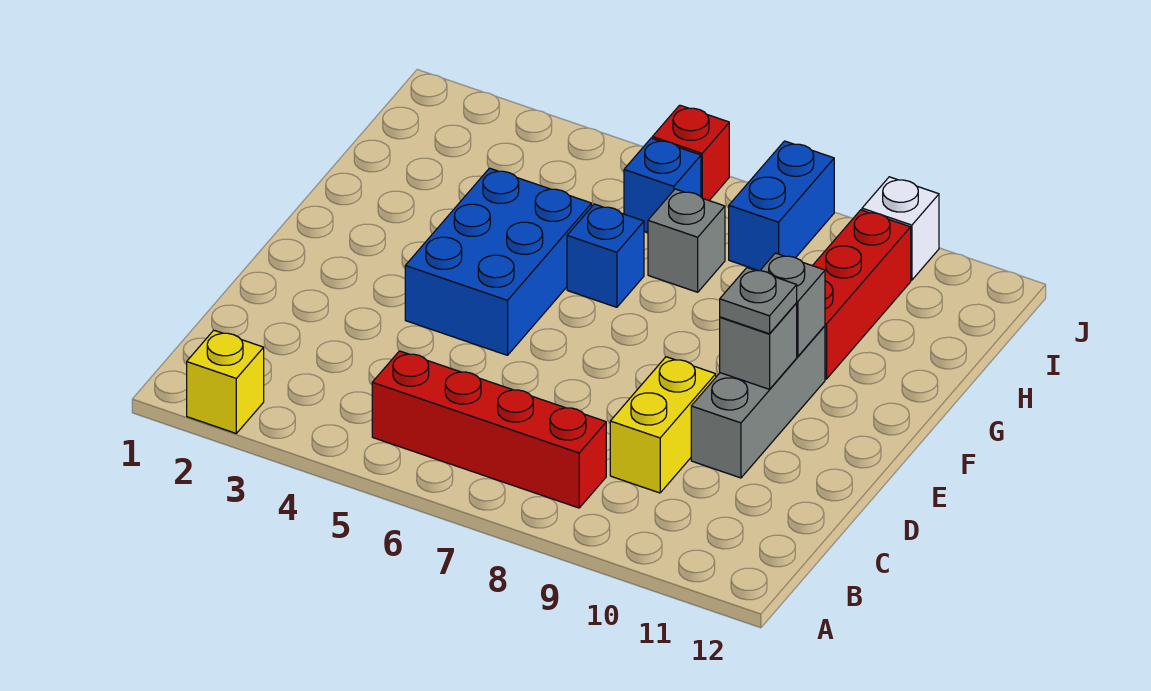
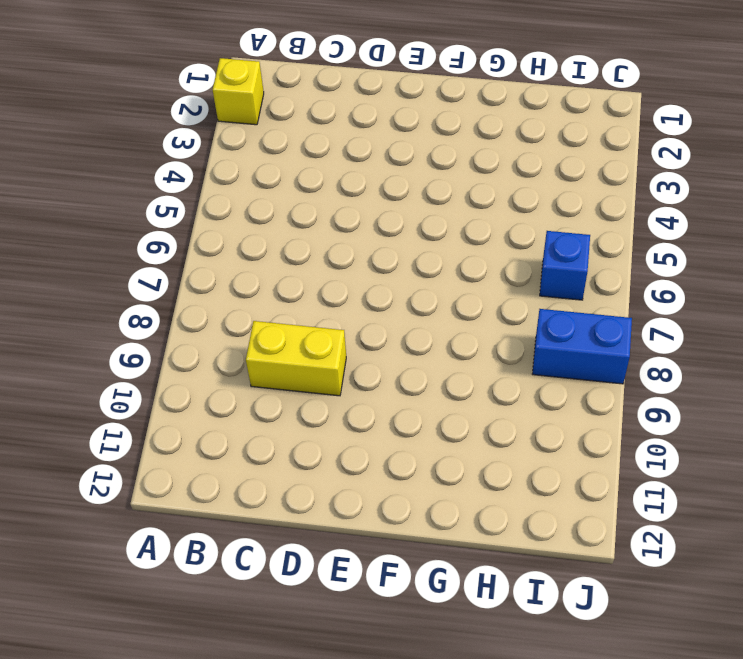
none -> red brick B5:B8 level 1
none -> grey brick D10:F10 level 1
none -> blue brick E4:G5 level 1

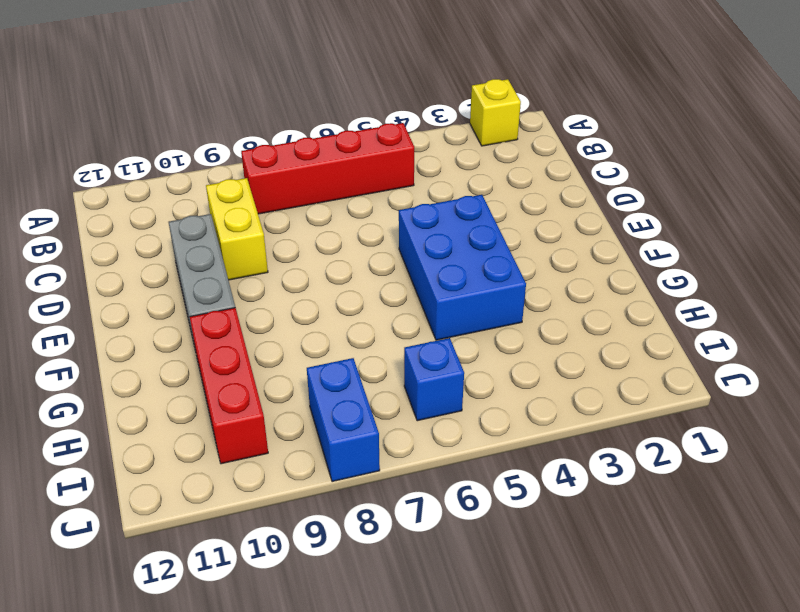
none -> blue brick G6 level 1
none -> grey brick H7 level 1
none -> red brick J6 level 1

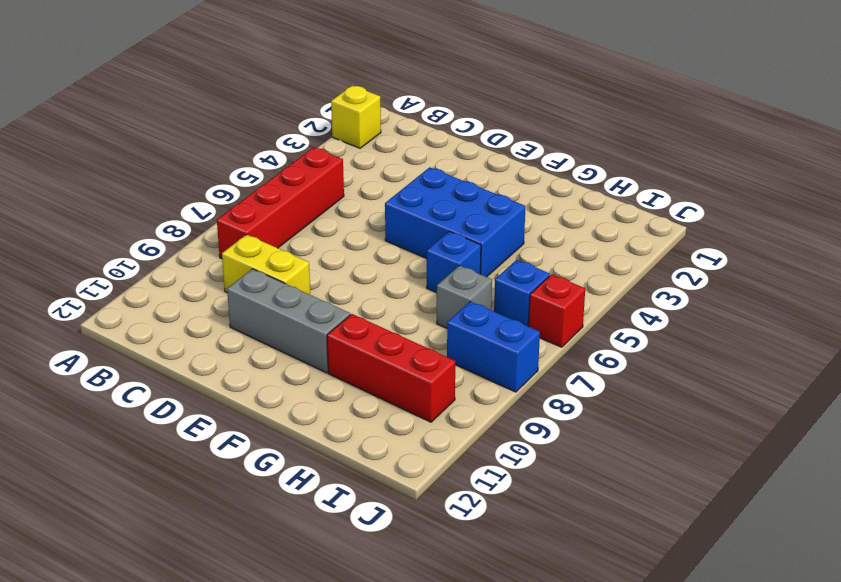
none -> white brick J10 level 1
none -> grey brick E10 level 2
none -> grey brick F10 level 2

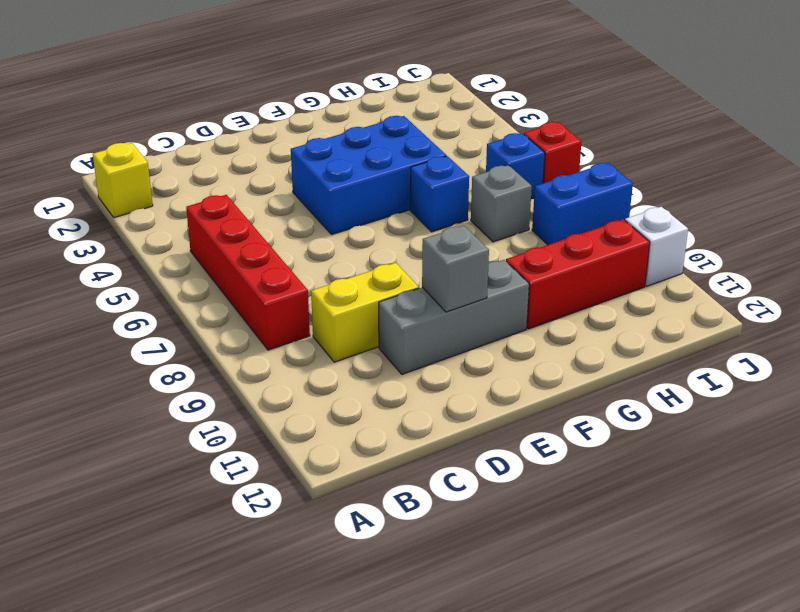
none -> grey brick F10 level 2
none -> grey plate E10 level 3

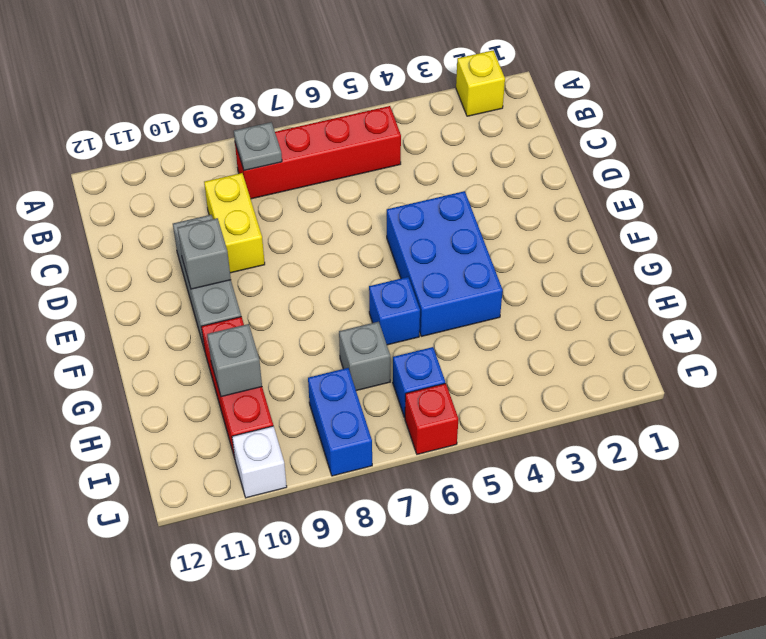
grey plate B8 level 2 -> grey plate E10 level 3
grey brick H10 level 2 -> grey brick F10 level 2

